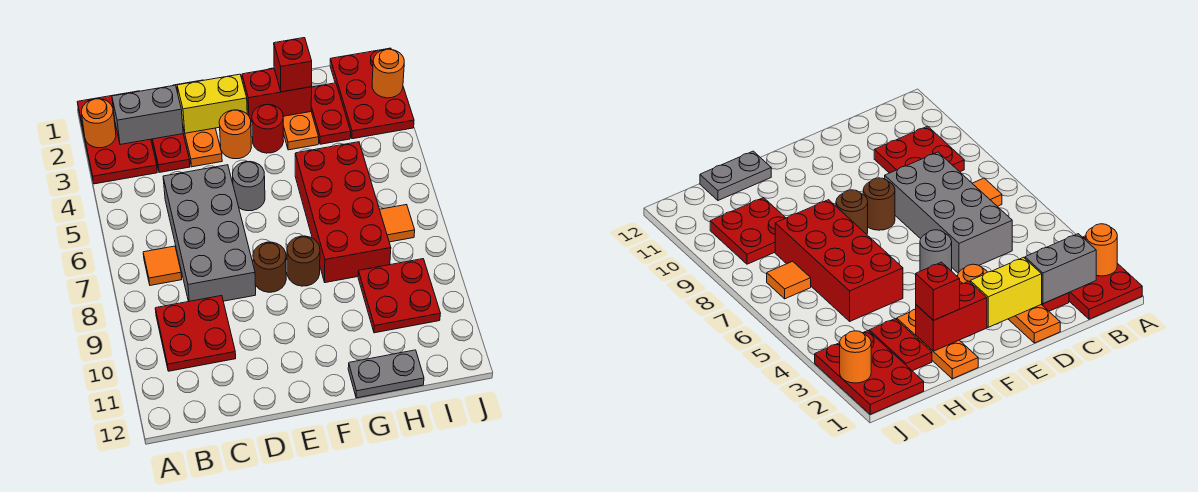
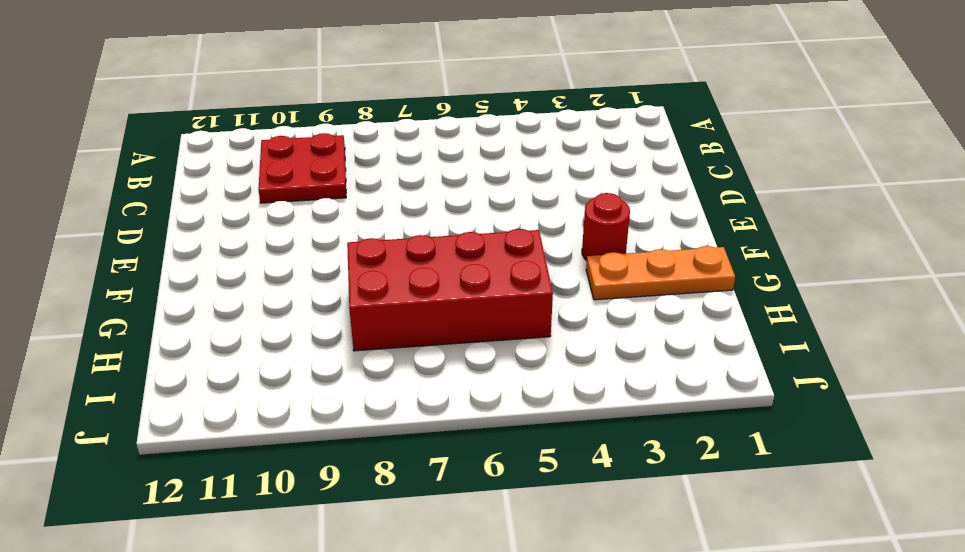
none -> red plate A1:B3 level 1
none -> orange tile B7 level 1
none -> red plate C2:C3 level 1

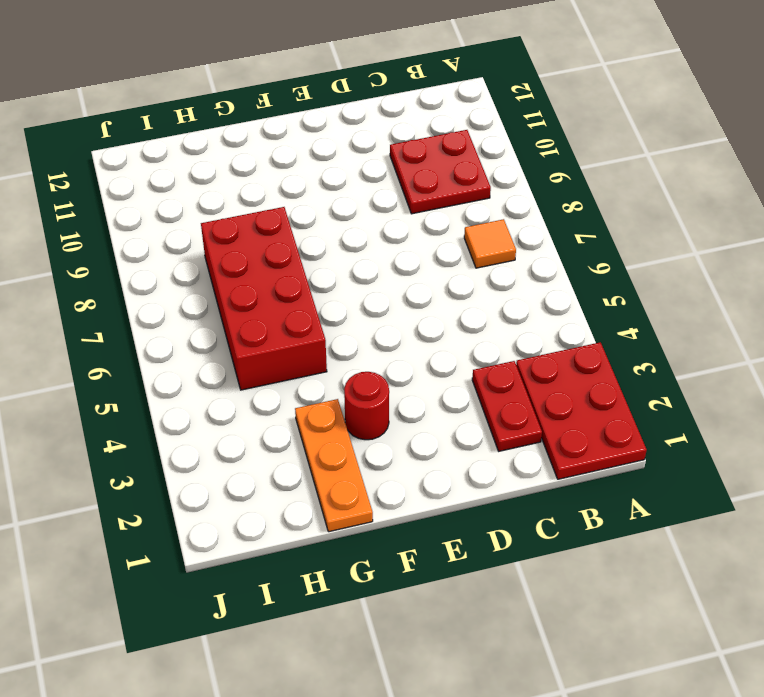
none -> grey brick C5:D8 level 1
none -> orange plate D1:D3 level 1
none -> orange round brick E3 level 1

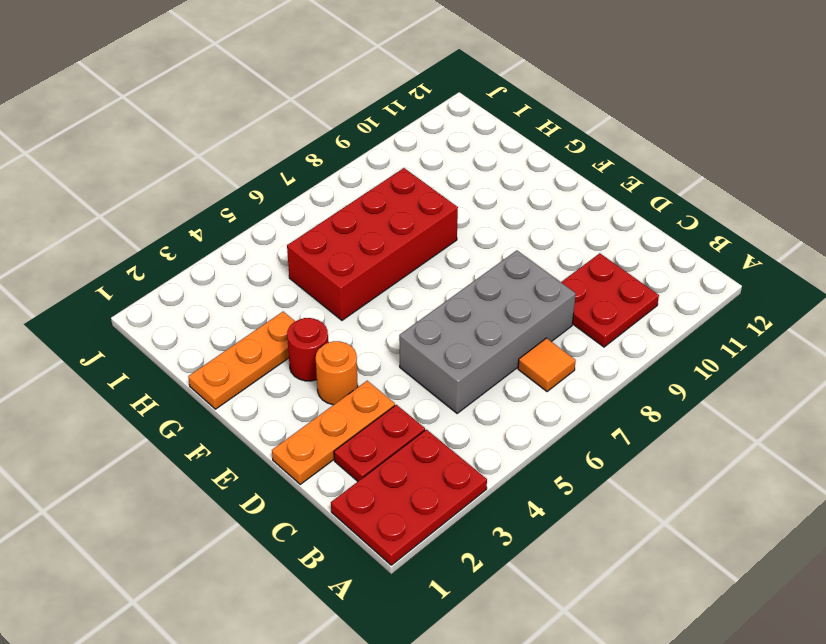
none -> grey round brick E5 level 1
none -> brown round brick E8 level 1
none -> brown round brick F8 level 1

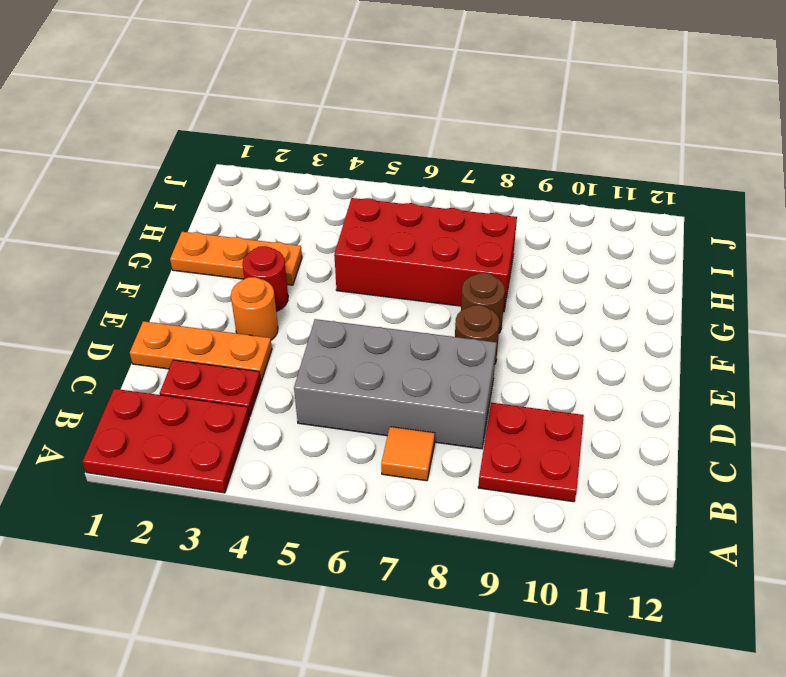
none -> grey round brick E5 level 1
none -> grey plate G12:H12 level 1
none -> red plate H2:H3 level 1

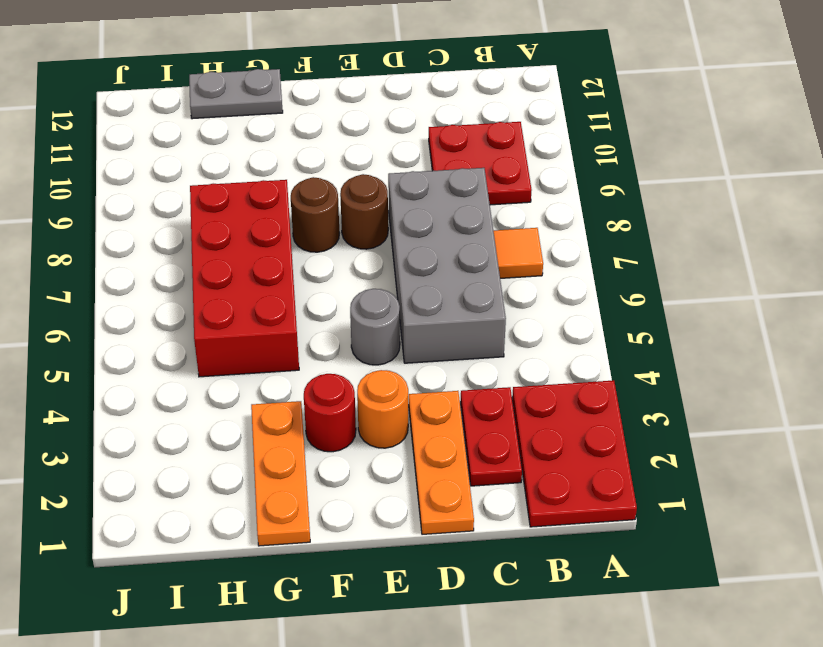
none -> red plate H2:H3 level 1
none -> red plate H9:I10 level 1
none -> red plate I1:J3 level 1

